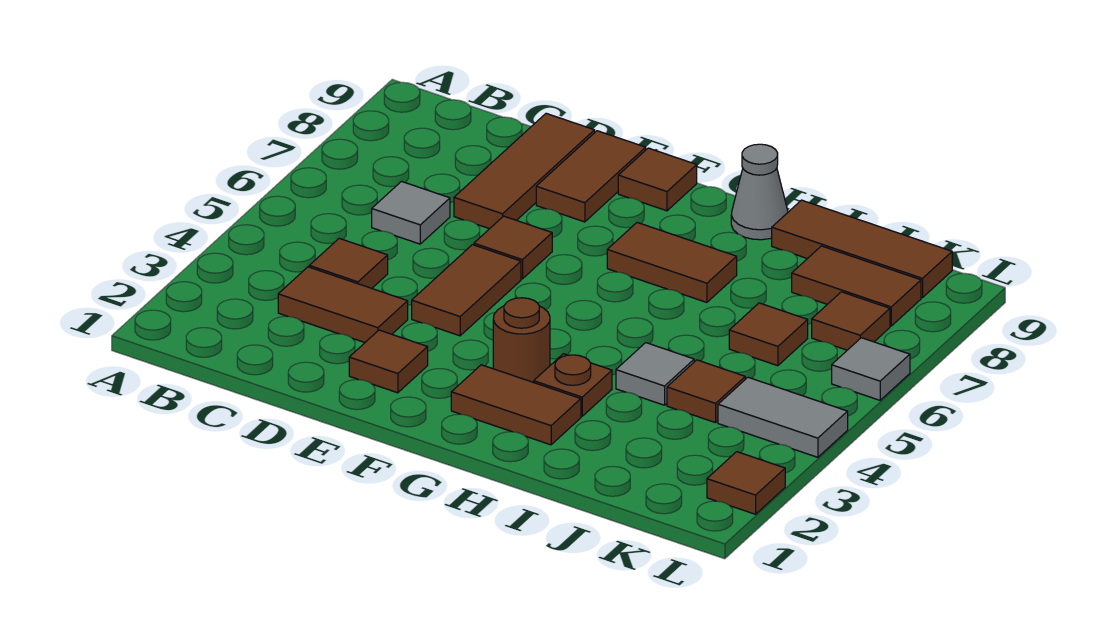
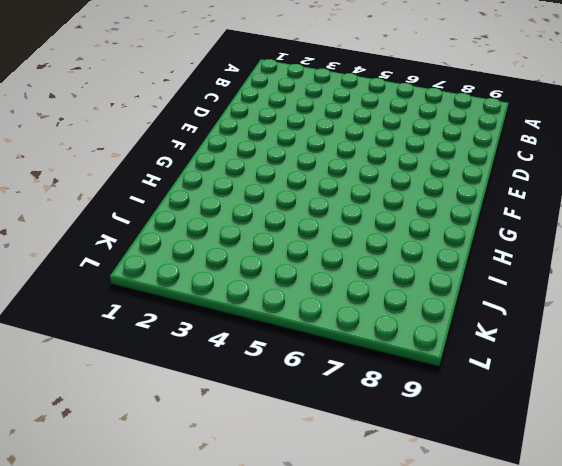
none -> brown tile C3:D3 level 1
none -> brown tile C4 level 1
none -> grey tile C6 level 1

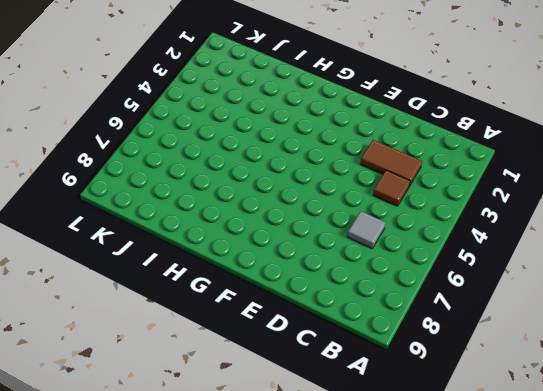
none -> brown tile D7:D9 level 1
none -> brown tile E2 level 1
none -> brown tile E4:E5 level 1

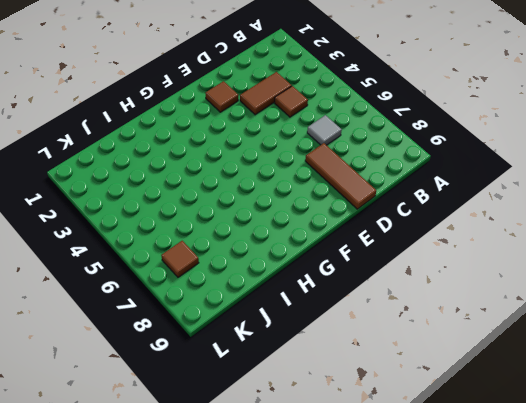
none -> brown tile E4:E5 level 1
none -> brown tile E6 level 1
none -> brown tile E8:E9 level 1

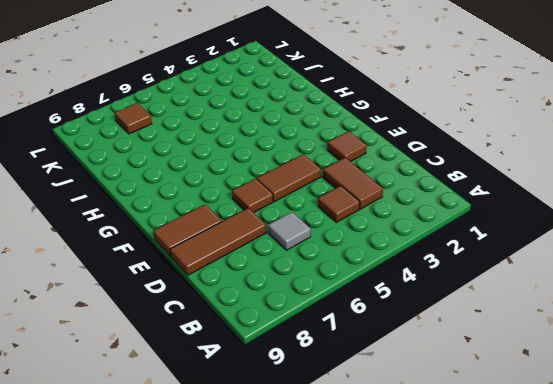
none -> brown tile F9 level 1
none -> brown tile G2:H2 level 1
none -> brown round brick G3 level 1

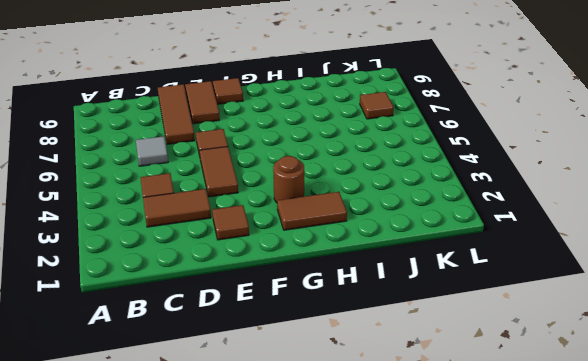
none -> brown tile G7:H7 level 1
none -> brown plate H3 level 1
none -> grey cone H9 level 1

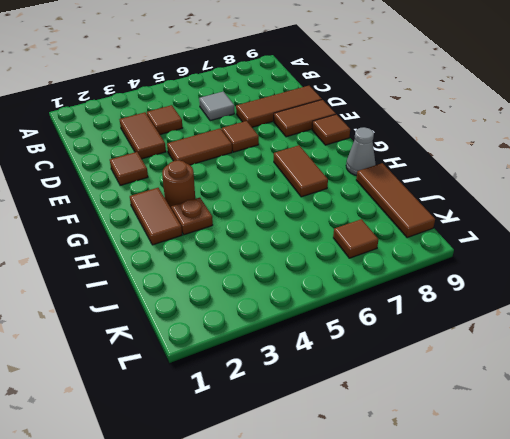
none -> grey tile I4 level 1
none -> brown tile J4 level 1
none -> brown tile J6 level 1

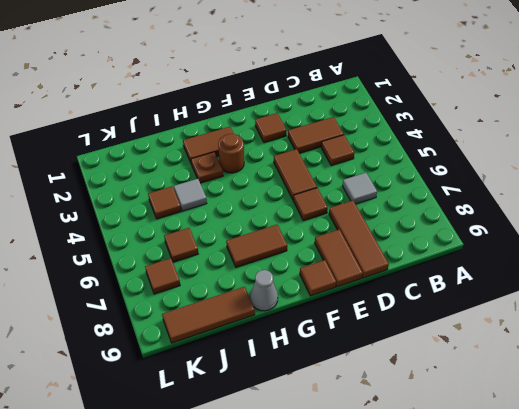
none -> brown tile J8:K8 level 1
none -> grey tile K4:L4 level 1
none -> brown tile L2 level 1

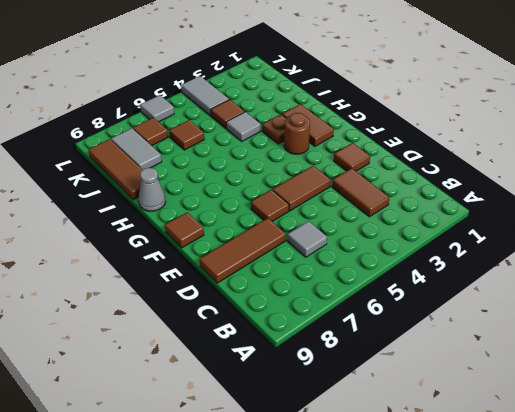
grey tile J8:K8 level 1 -> brown tile J8:K8 level 1
none -> brown tile C4 level 1
none -> brown tile E8:E9 level 1
none -> brown tile G7:H7 level 1

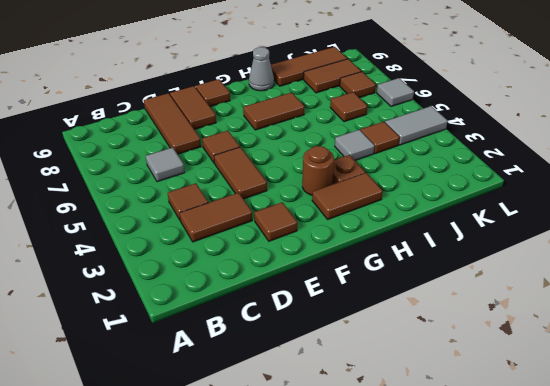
none -> brown tile L2 level 1

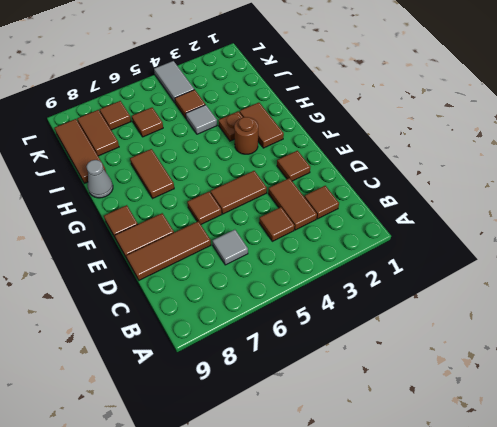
brown tile C2 level 1 -> brown tile L2 level 1
none -> grey tile L6 level 1

